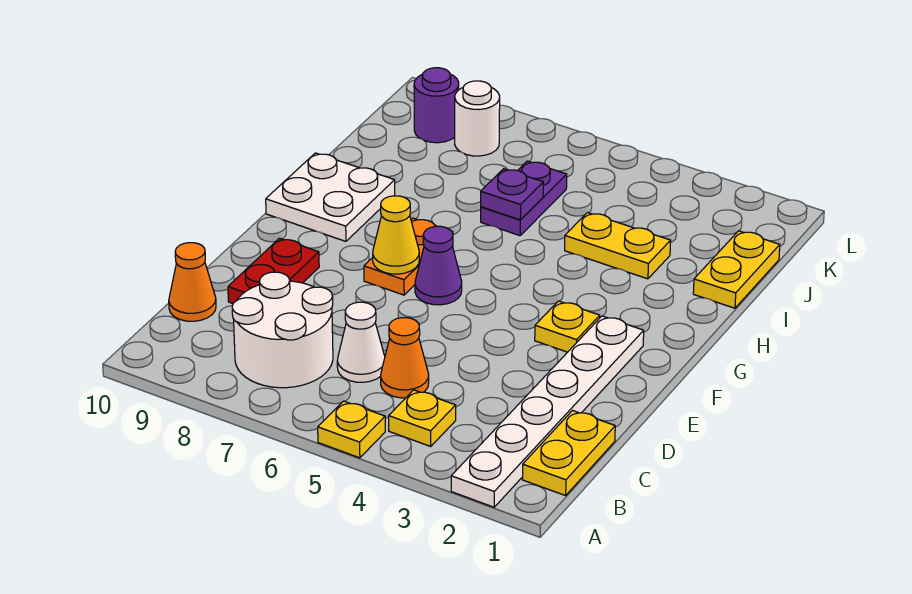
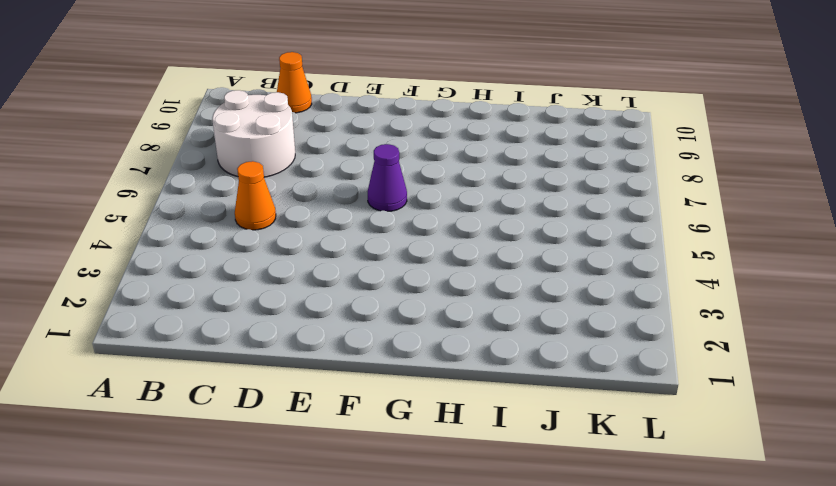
none -> white plate A2:F2 level 1
none -> yellow plate A5 level 1
none -> yellow plate B1:C1 level 1

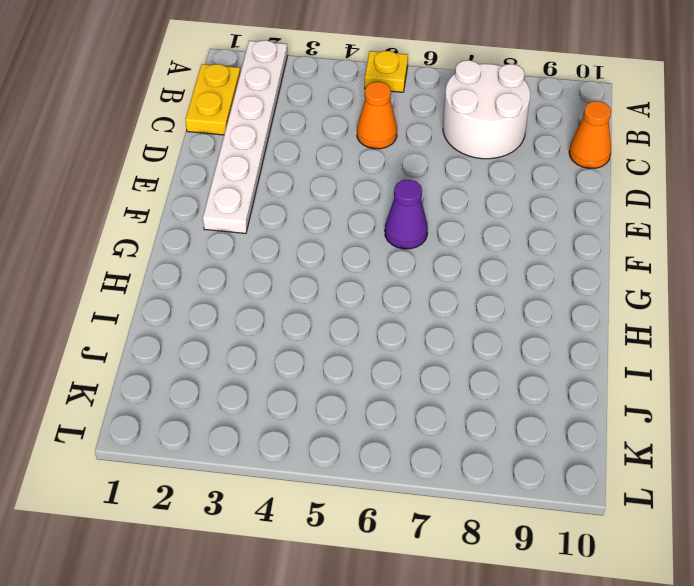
none -> yellow plate B4 level 1
none -> white cone C6 level 1
none -> red plate D9:E9 level 1

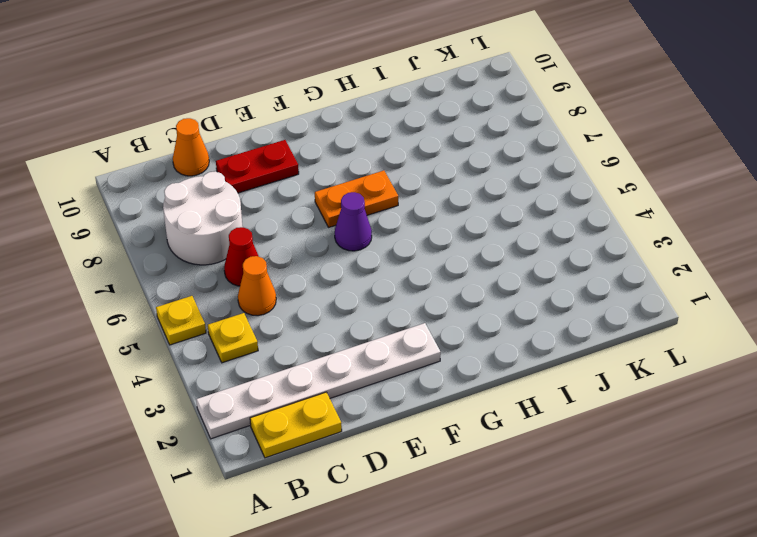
red cone C6 level 1 -> white cone C6 level 1
none -> yellow plate F3 level 1
none -> white plate G9:H10 level 1
none -> yellow plate I1:J1 level 1

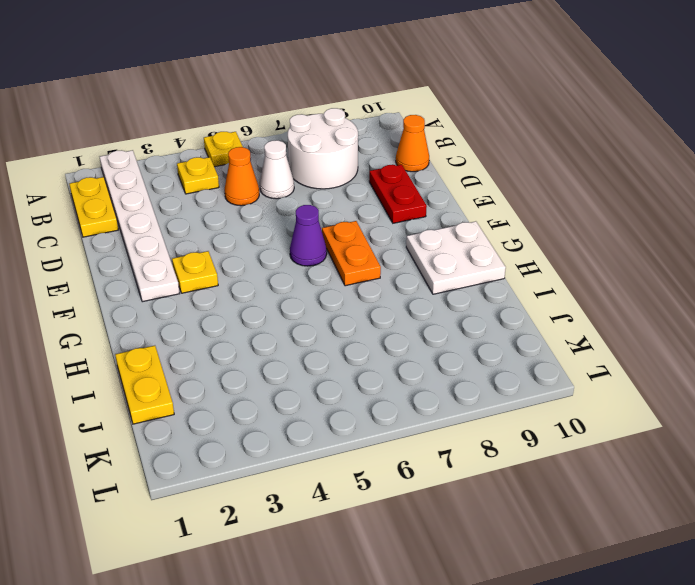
none -> yellow plate I3:I4 level 1
none -> purple plate I6:J6 level 1
none -> white round brick K8 level 1

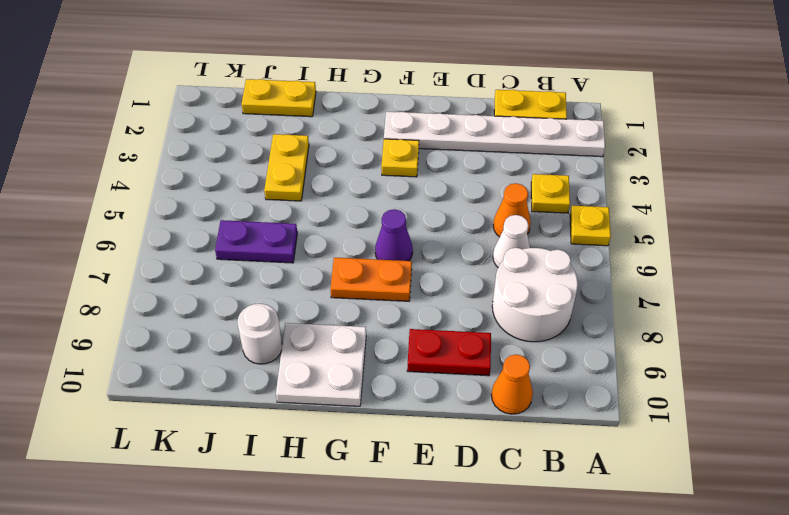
white round brick I9 level 1 -> white round brick K8 level 1
none -> purple round brick K9 level 1
none -> yellow cone F7 level 2
none -> purple plate I6 level 2

